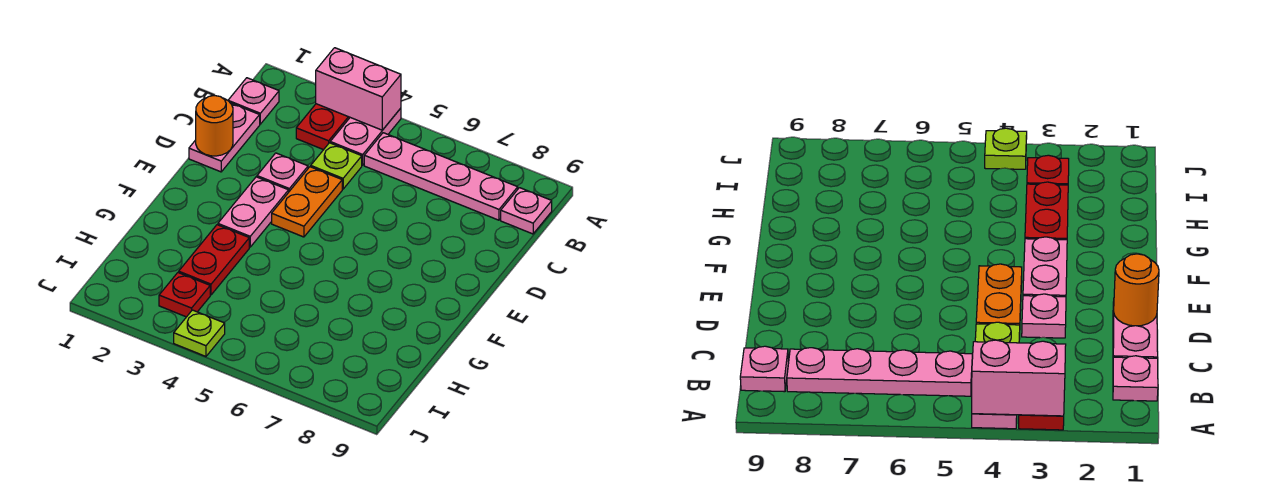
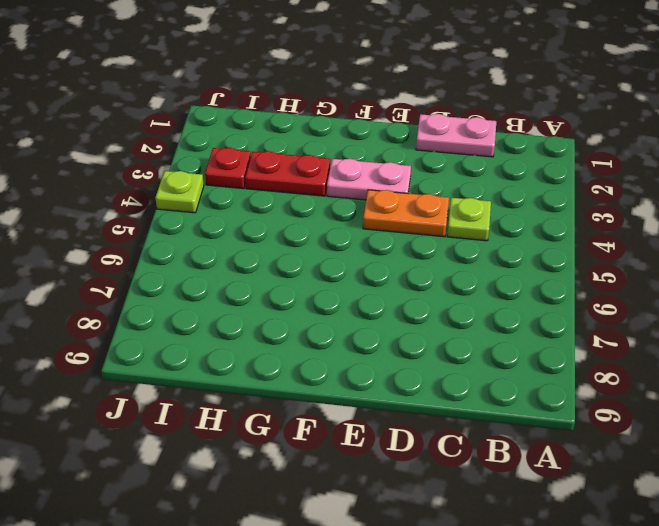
none -> red plate A3:B3 level 1
none -> pink plate A4:B4 level 1
none -> pink plate B1 level 1

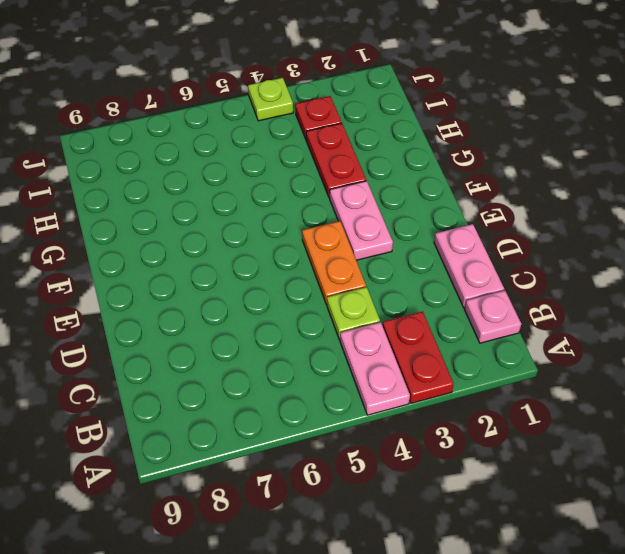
none -> pink plate B5:B8 level 1
none -> pink plate B9 level 1
none -> pink plate D3 level 1

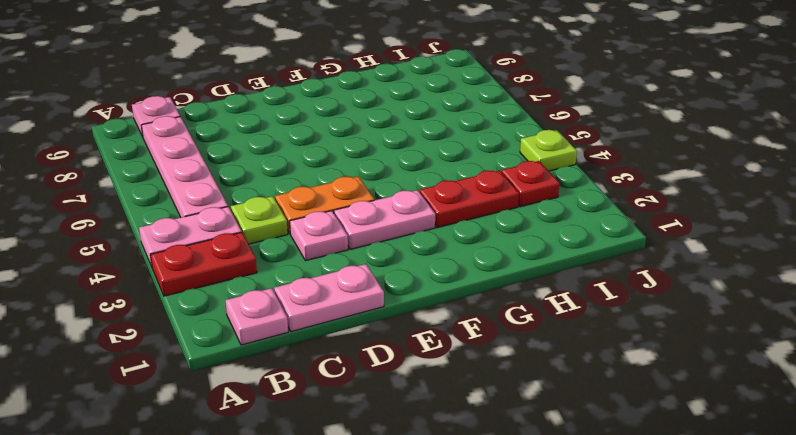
none -> pink brick A3:A4 level 2
none -> orange round brick D1 level 2

